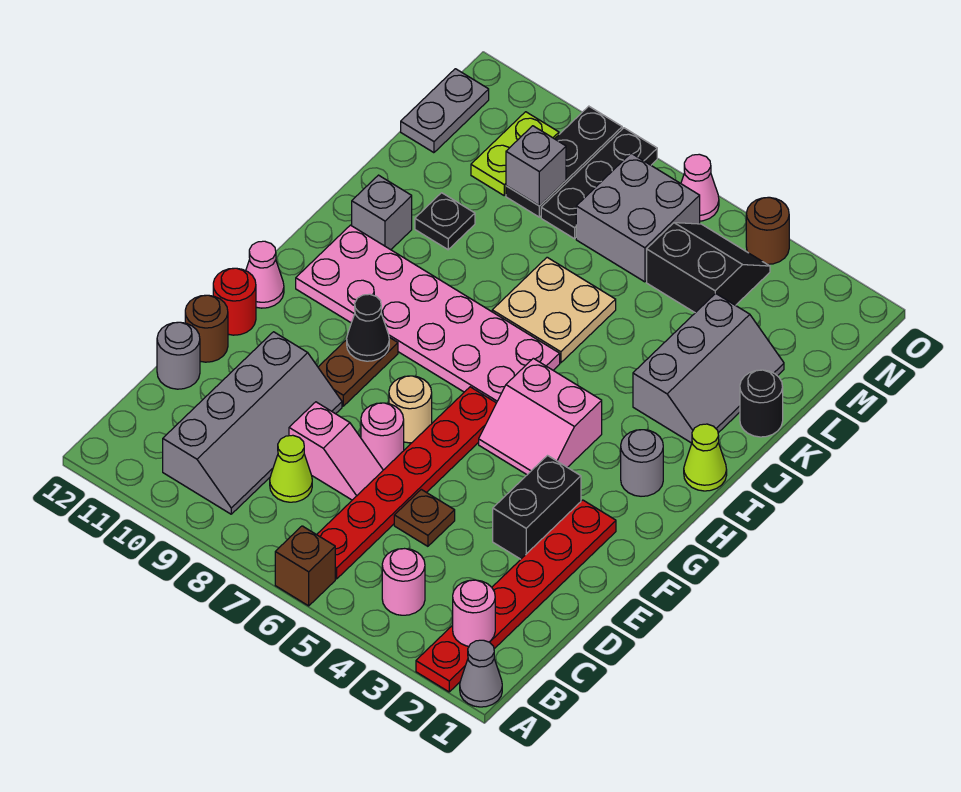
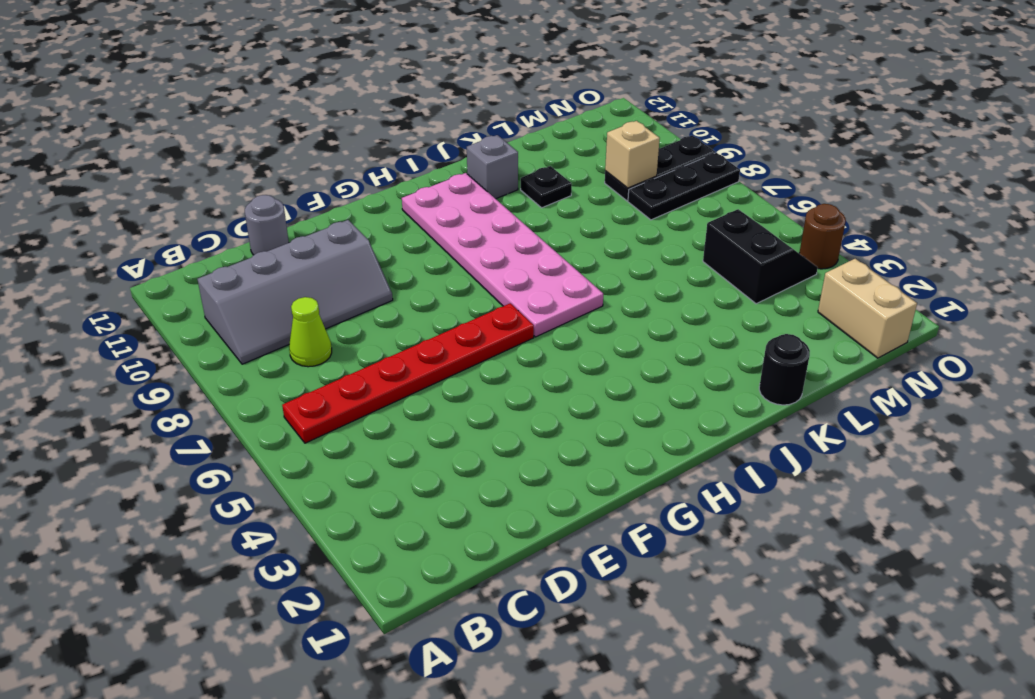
tan brick M9 level 2 -> grey brick M9 level 2
tan brick N1:N2 level 1 -> none
none -> grey cone A1 level 1
none -> red plate A2:F2 level 1
none -> brown brick A6 level 1
none -> pink round brick B4 level 1

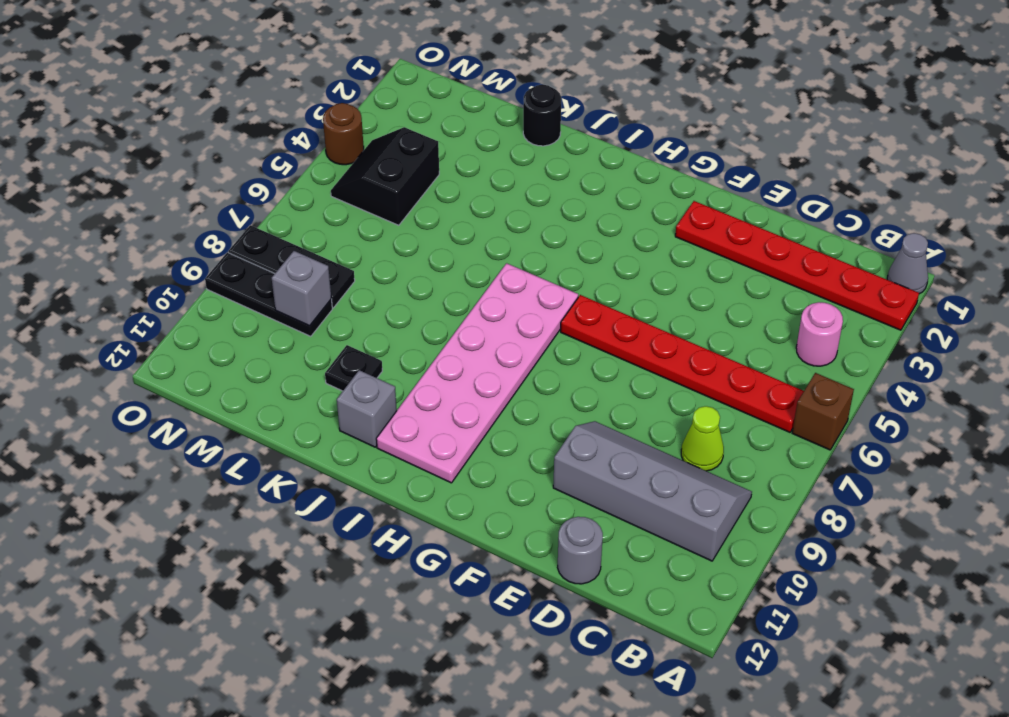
none -> brown plate D5 level 1
none -> pink slope D7:D8 level 1 top 8
none -> black brick E3:F3 level 1
none -> pink round brick E7 level 1

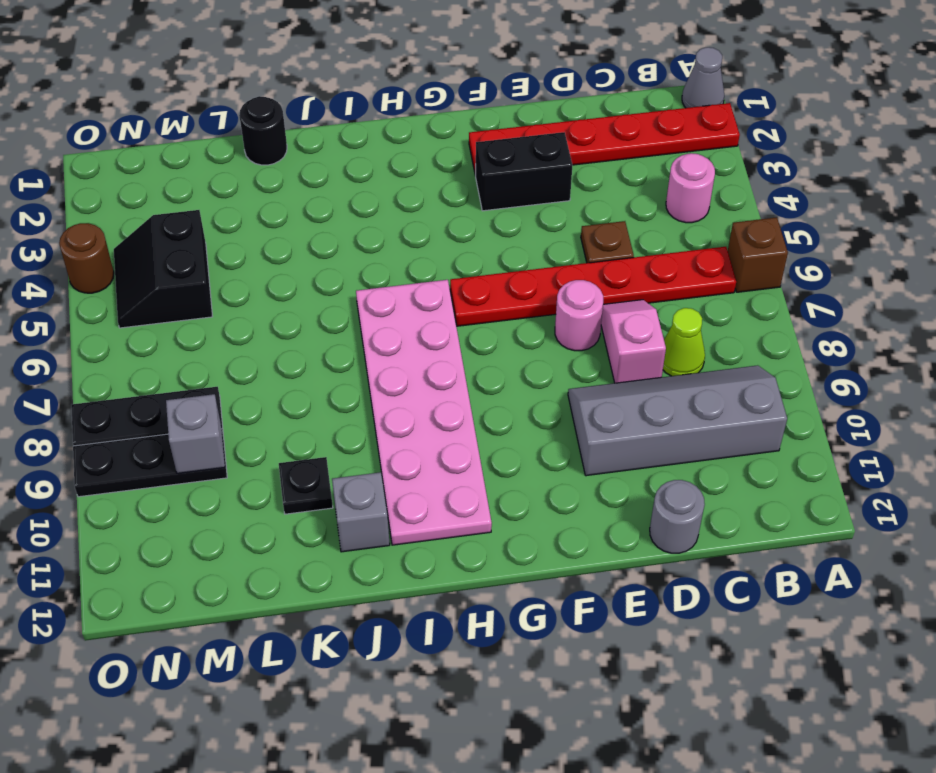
none -> brown round brick E12 level 1
none -> tan round brick F7 level 1
none -> brown plate F9:G9 level 1
none -> red round brick F12 level 1

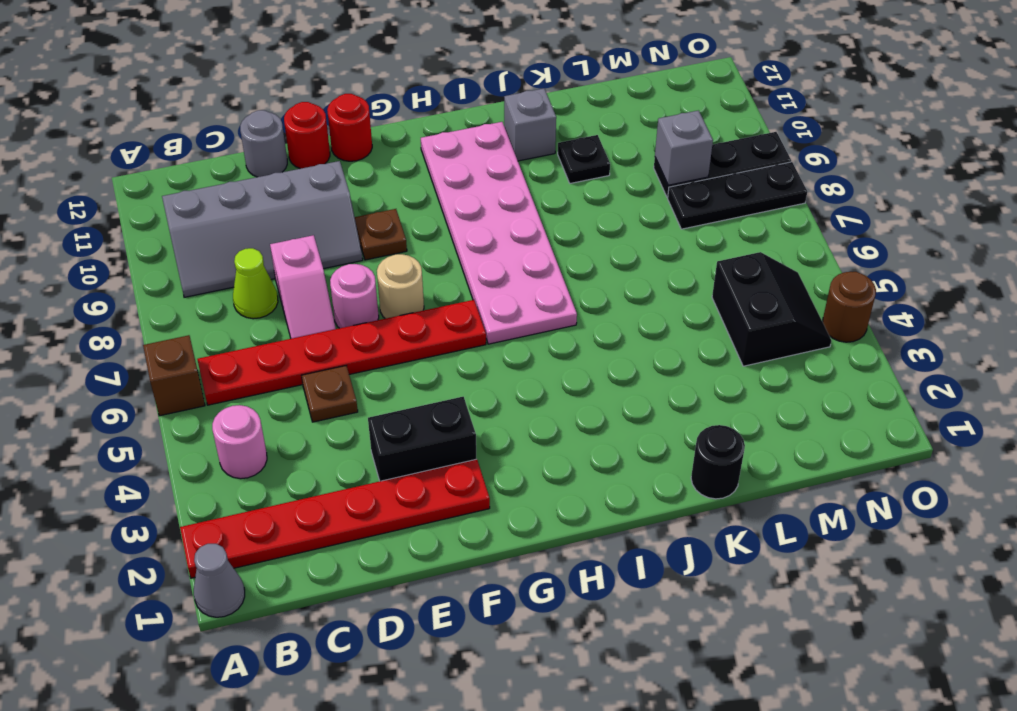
red round brick E12 level 1 -> brown round brick E12 level 1
brown plate F9 level 1 -> brown plate F9:G9 level 1
none -> pink slope G4:H5 level 1 top H
none -> pink cone G12 level 1
none -> grey round brick H2 level 1
none -> lime cone I1 level 1

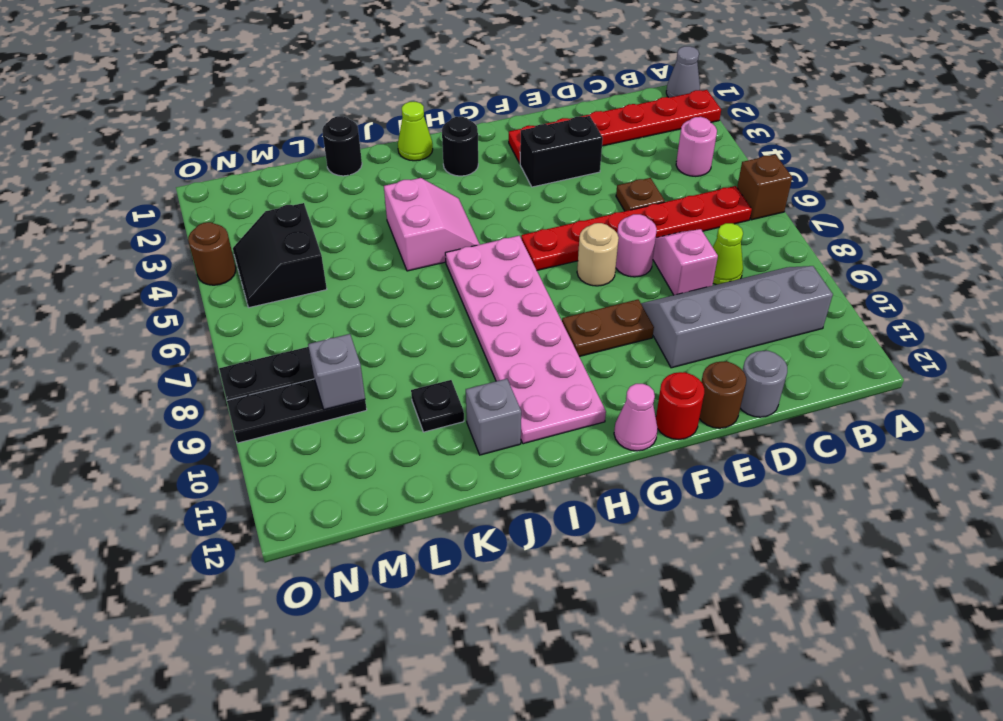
black round brick H2 level 1 -> grey round brick H2 level 1
pink slope I4:J5 level 1 top J -> pink slope G4:H5 level 1 top H
none -> grey slope J2:L3 level 1 top 3
none -> tan plate J6:K7 level 1
none -> grey brick M6:N7 level 1
none -> lime plate M10:N10 level 1

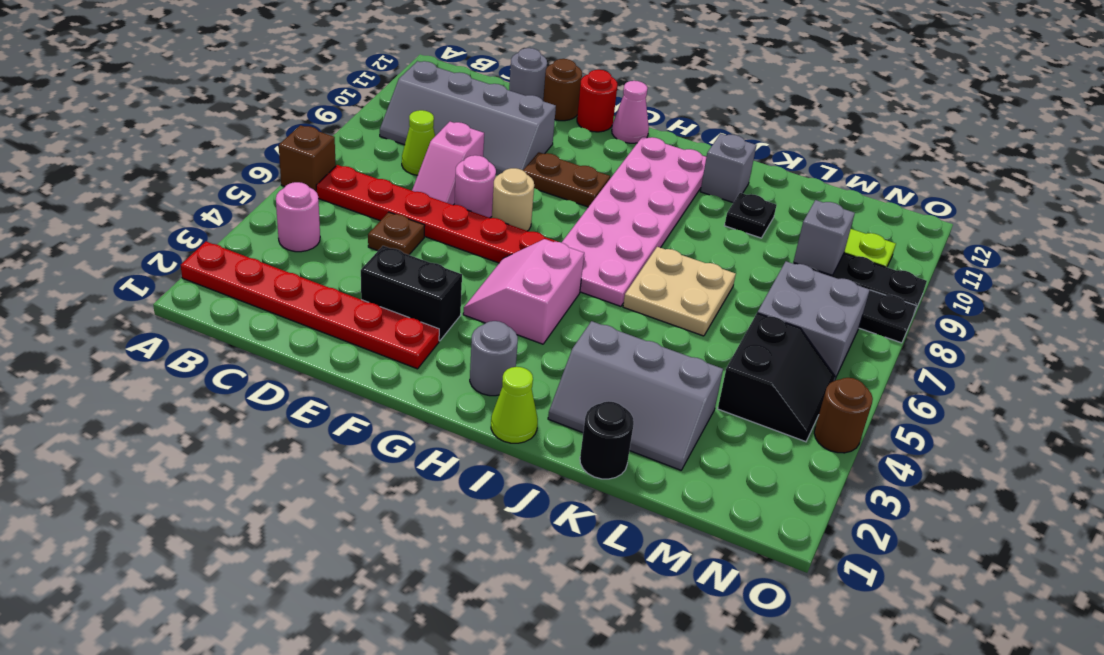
none -> grey cone A1 level 1
none -> grey plate M12:N12 level 1
none -> pink cone O6 level 1
none -> pink round brick B2 level 2

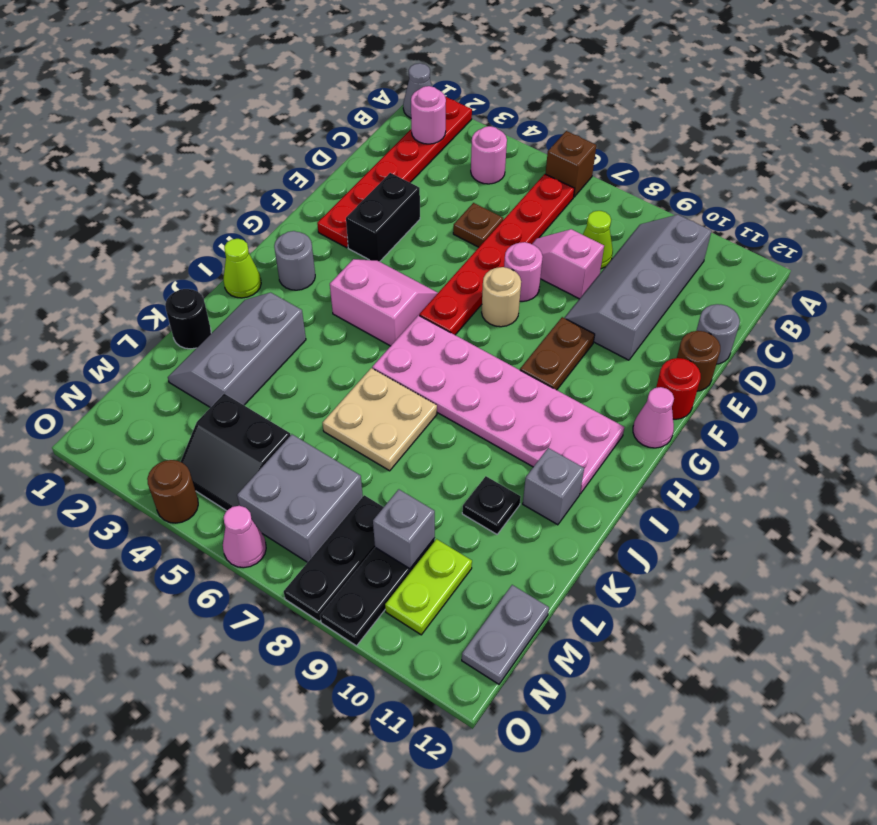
none -> black cone G9 level 2

